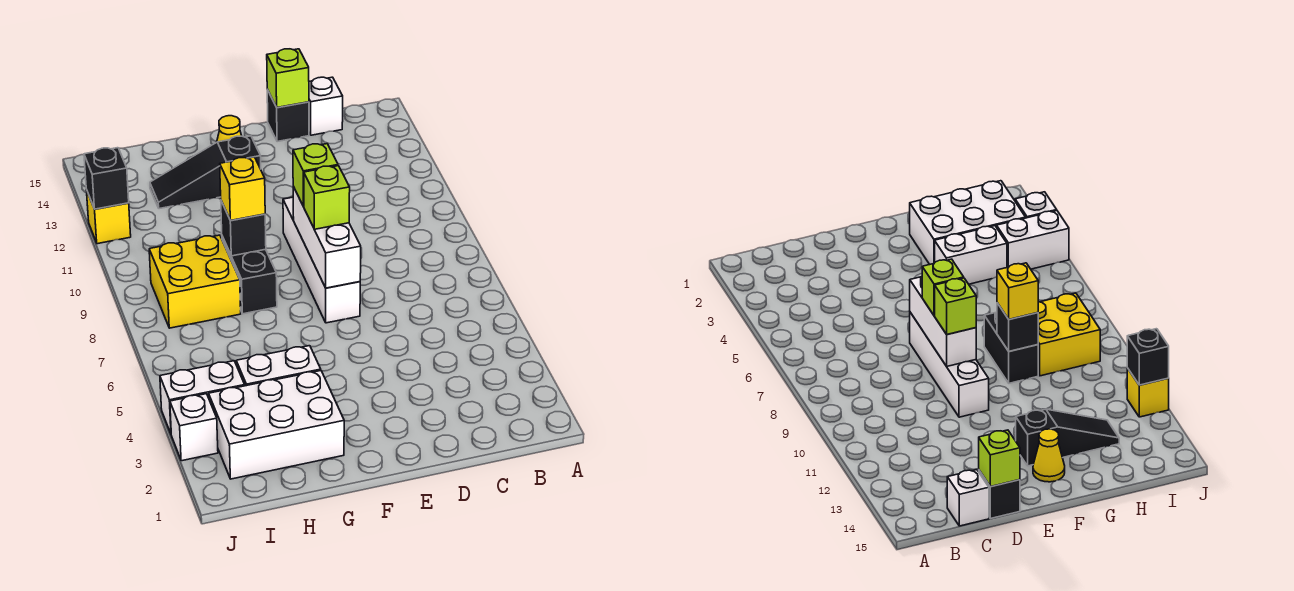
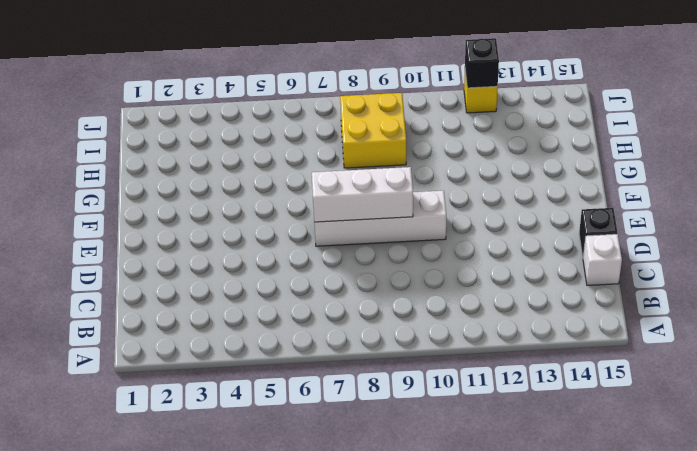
none -> black slope F13:H13 level 1 top F
none -> yellow cone F14 level 1
none -> white brick G2:I3 level 1

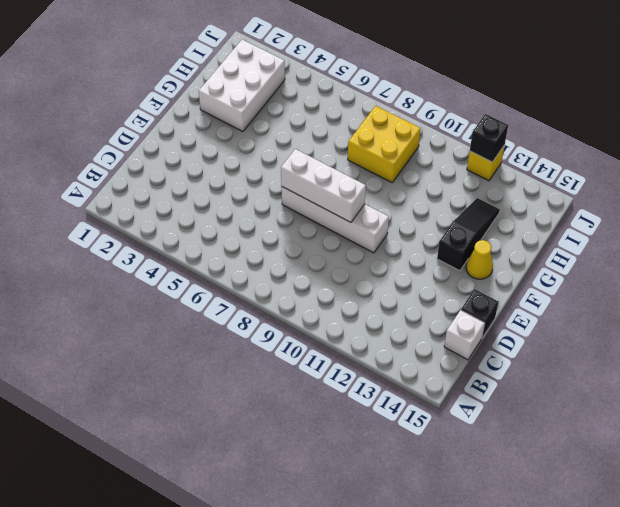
none -> white brick G4:H4 level 1
none -> black brick G8:G9 level 1
none -> white brick I4:J4 level 1

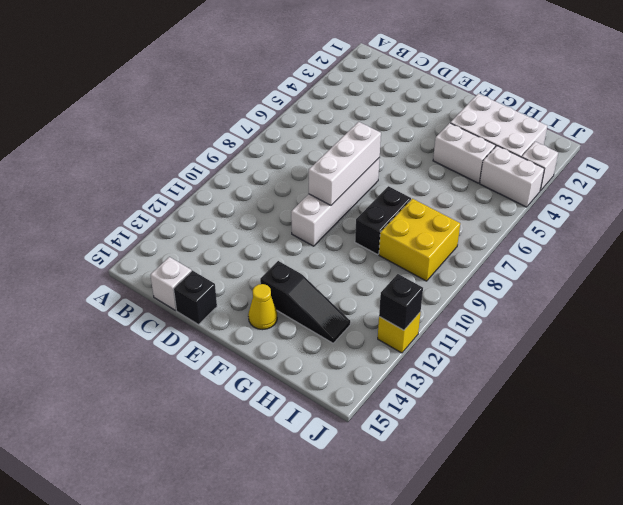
none -> lime brick D15 level 2
none -> black brick G9 level 2
none -> lime brick E8 level 3

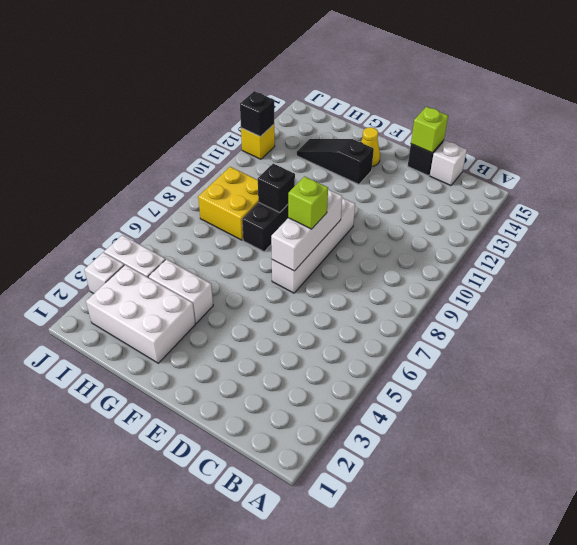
none -> lime brick E9 level 3
none -> yellow brick G9 level 3

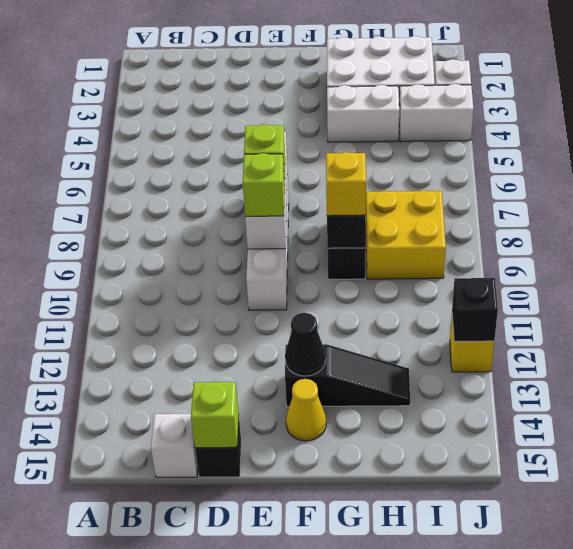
black cone F13 level 2 -> none

